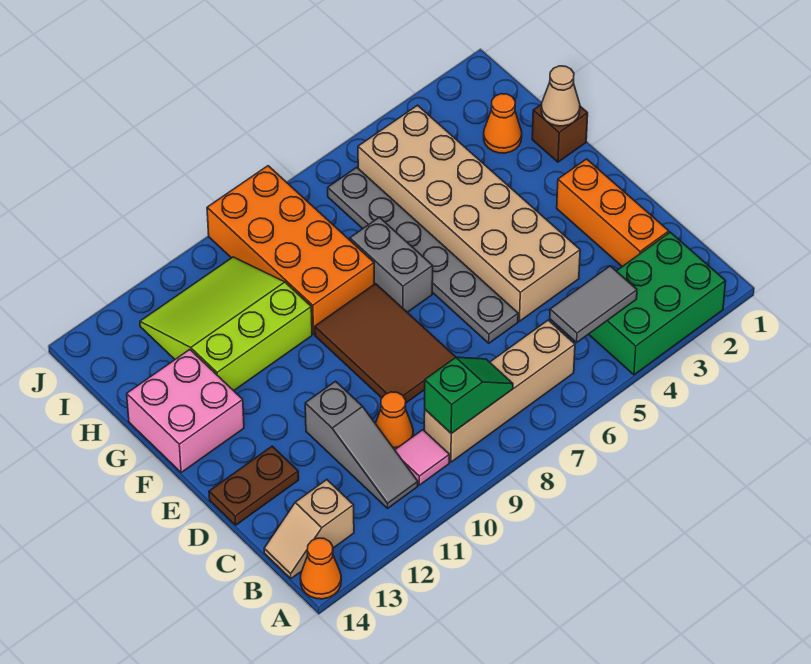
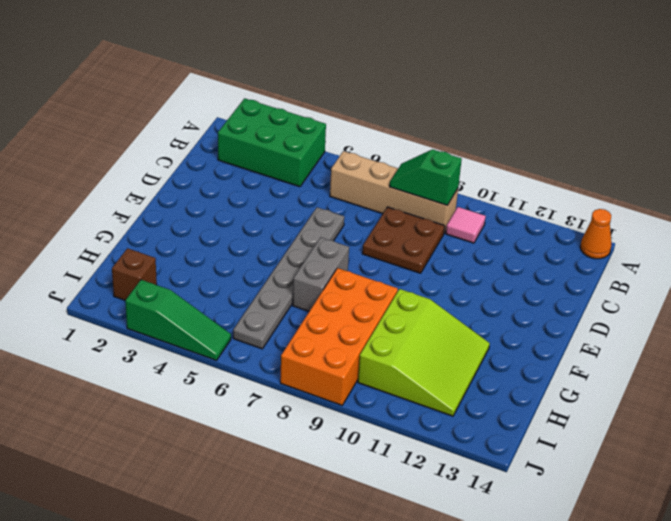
brown plate C8:D9 level 1 -> brown tile D8:F9 level 1
lime slope G10:I12 level 1 top 10 -> lime slope G10:I12 level 1 top G
brown brick I2 level 1 -> brown brick G1 level 1
green slope J3:J5 level 1 top 3 -> none
none -> grey slope B11:D11 level 1 top D
none -> tan slope B13:B14 level 1 top 13
none -> orange brick C2:E2 level 1

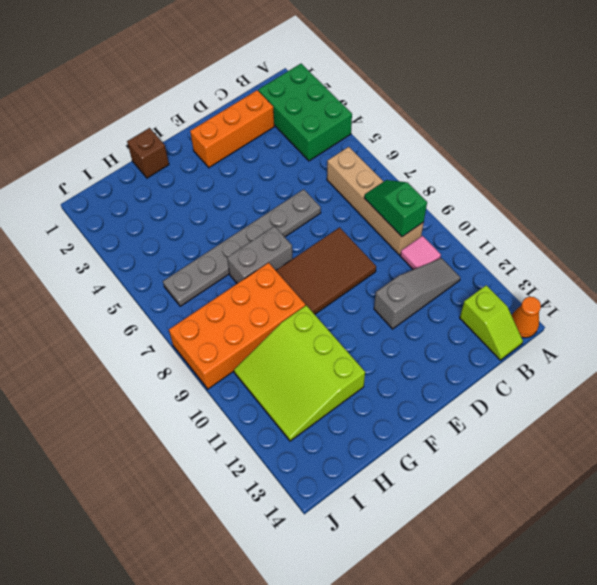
lime slope B13:B14 level 1 top 13 -> tan slope B13:B14 level 1 top 13
none -> orange cone C10 level 1
none -> tan brick D4:I5 level 1
none -> brown plate D13:D14 level 1

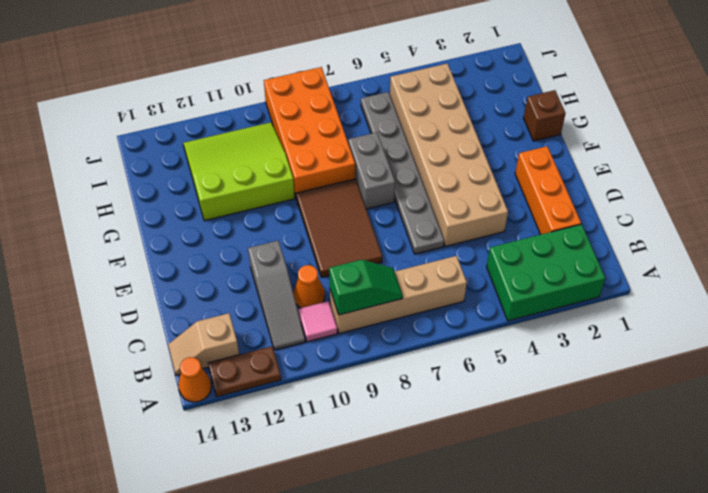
brown plate A12:A13 level 1 -> brown plate D13:D14 level 1
none -> pink brick F13:G14 level 1
none -> orange cone H2 level 1
none -> grey tile B4:B5 level 2

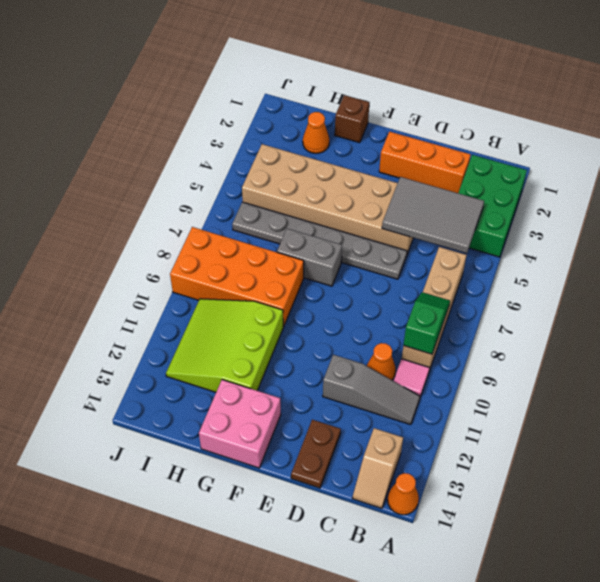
grey tile B4:D5 level 2 -> grey tile B4:B5 level 2
none -> brown tile D8:F9 level 1
none -> tan cone G1 level 2

